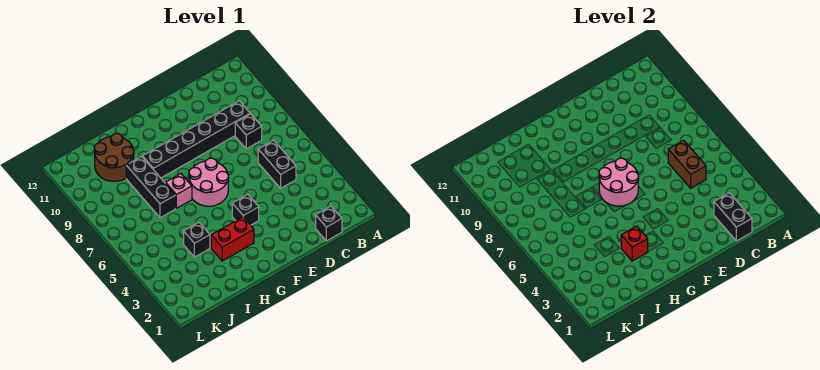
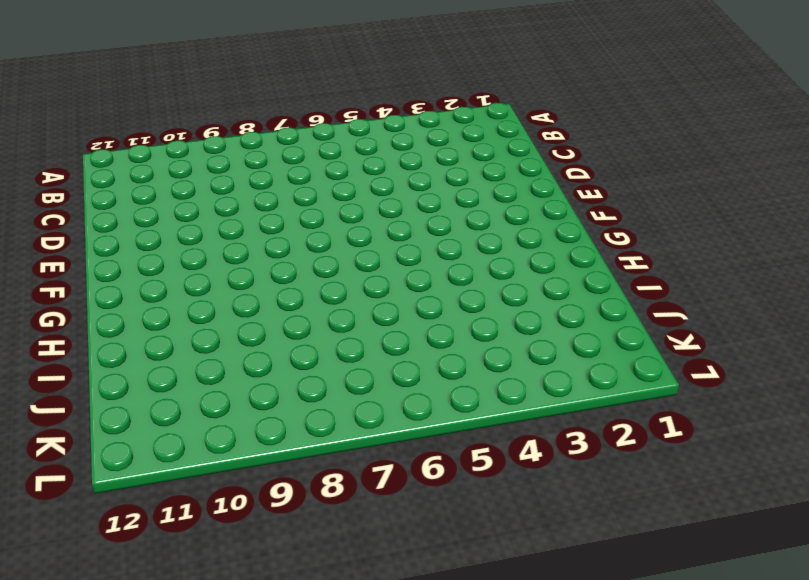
none -> black brick C1 level 1
none -> black brick C5:C6 level 1
none -> black brick C8 level 1

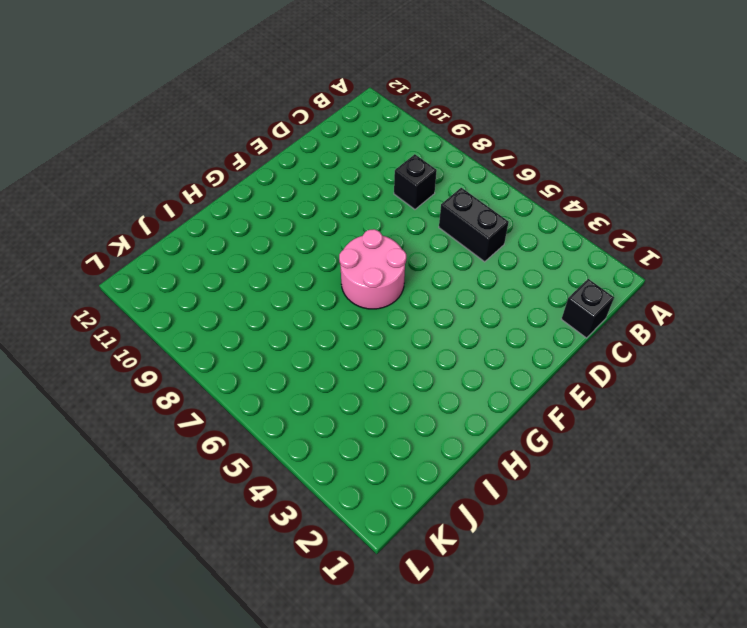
none -> black brick C9:H9 level 1
none -> black brick F4 level 1
none -> red brick G3:H3 level 1

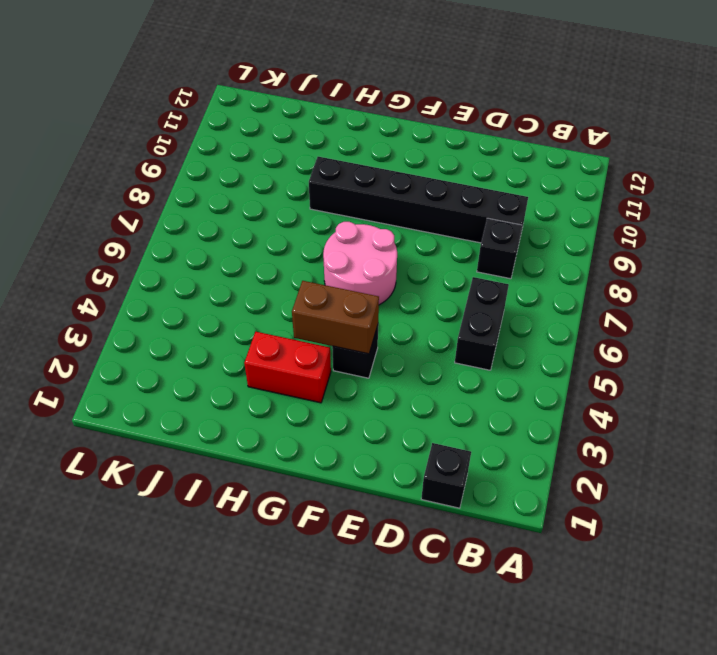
brown brick F4:G4 level 2 -> brown brick C5:C6 level 2
none -> pink brick H7 level 1
none -> black brick I4 level 1
none -> black brick I7:I9 level 1

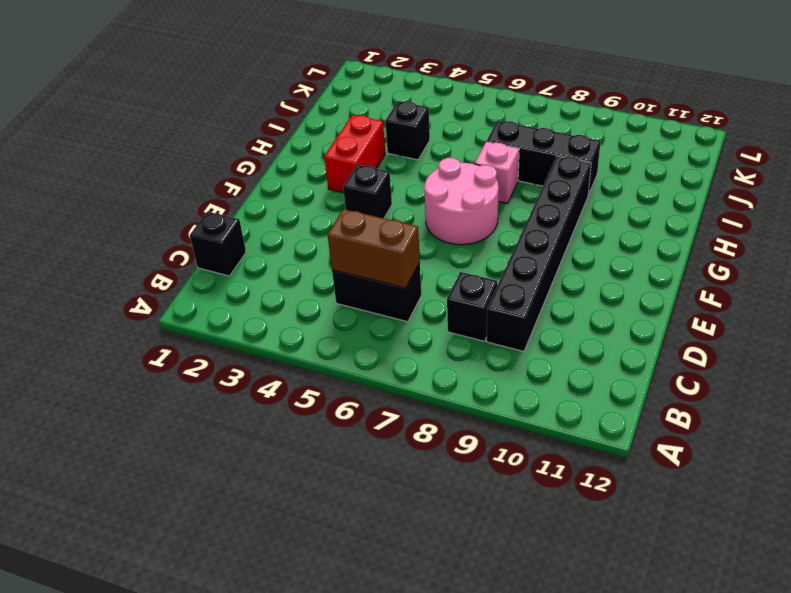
none -> brown round brick I10:J11 level 1
none -> black brick C1:C2 level 2
none -> pink round brick F6:G7 level 2

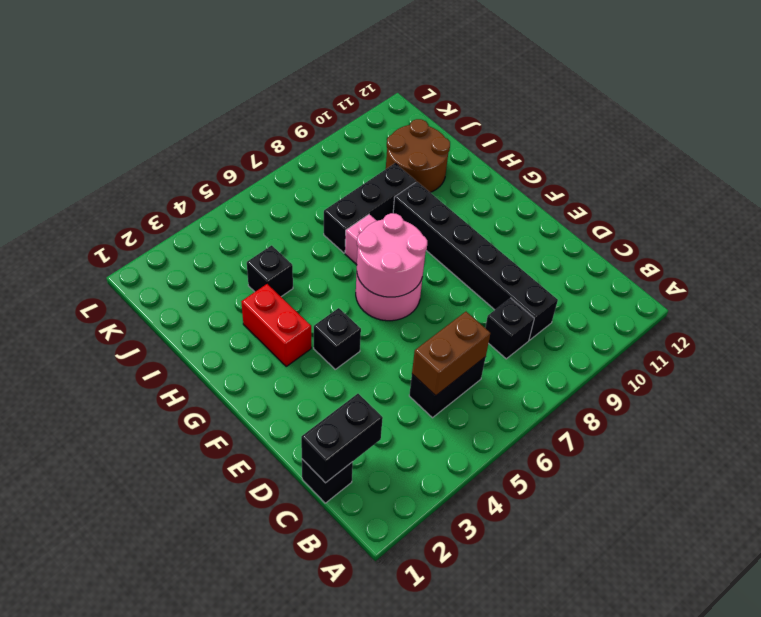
none -> red brick H3 level 2

